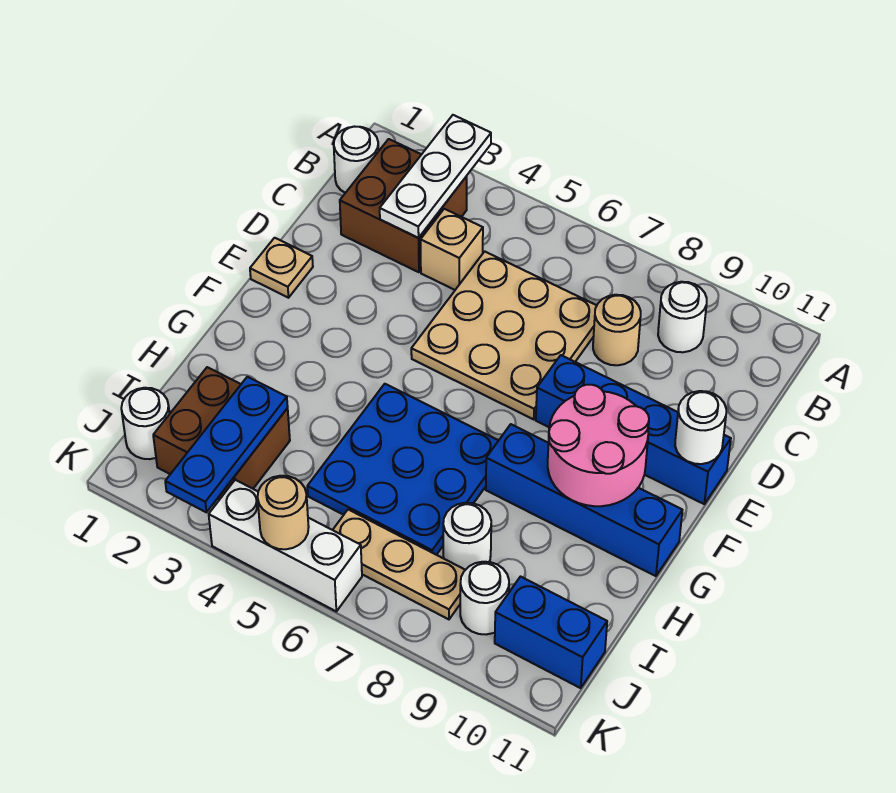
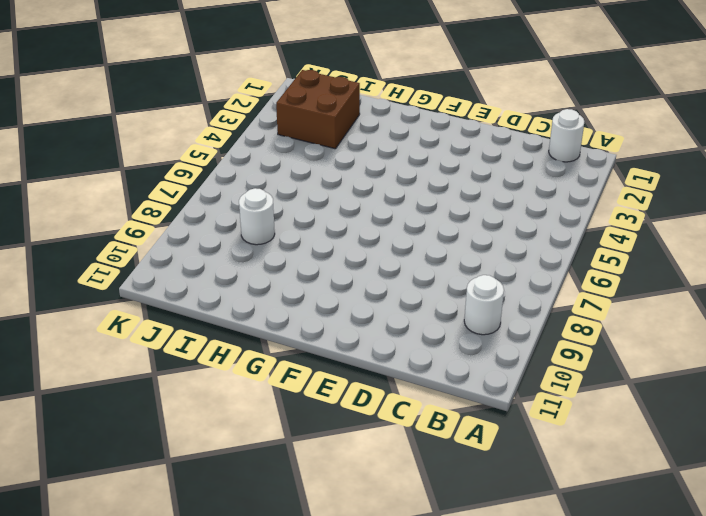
none -> brown brick B2:C3 level 1
none -> tan brick C4 level 1
none -> tan plate C5:E7 level 1

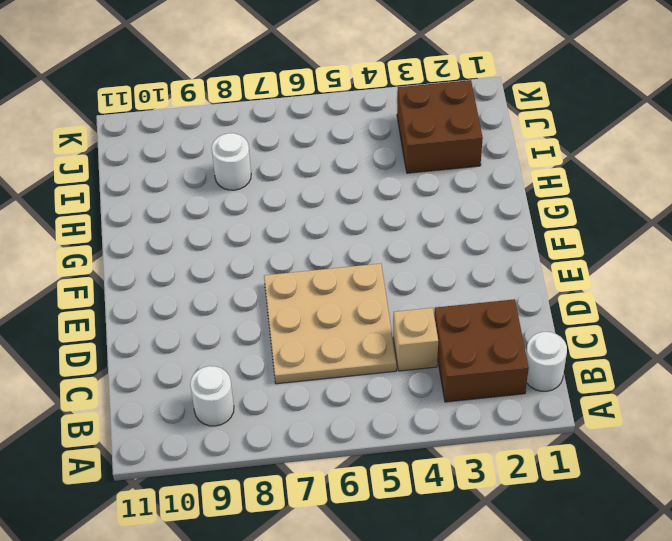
none -> tan round brick C8 level 1
none -> tan plate E1 level 1
none -> blue brick E8:E11 level 1

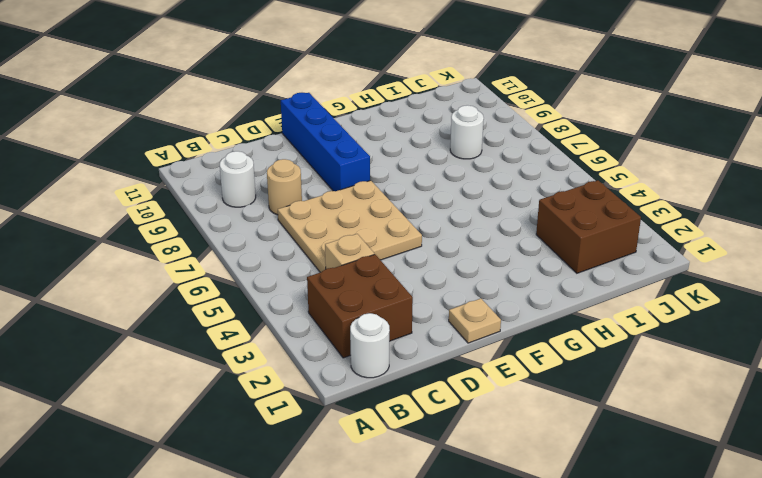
none -> blue plate G5:I7 level 1
none -> blue brick G8:G11 level 1
none -> white round brick J1 level 1

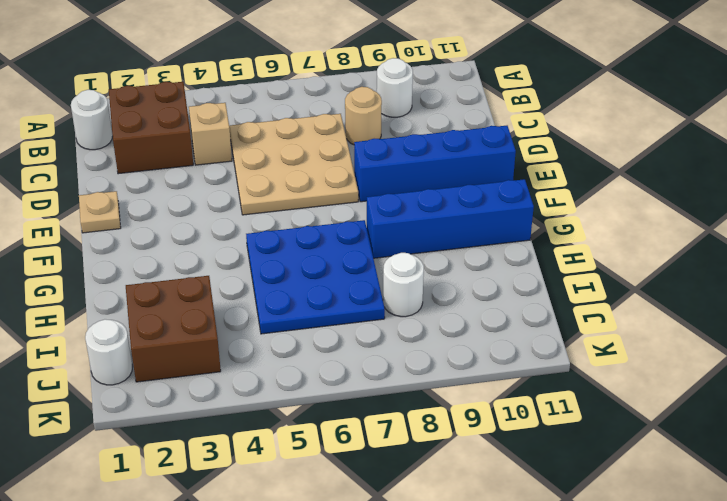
none -> tan plate J6:J8 level 1
none -> white round brick J9 level 1
none -> blue brick J10:J11 level 1

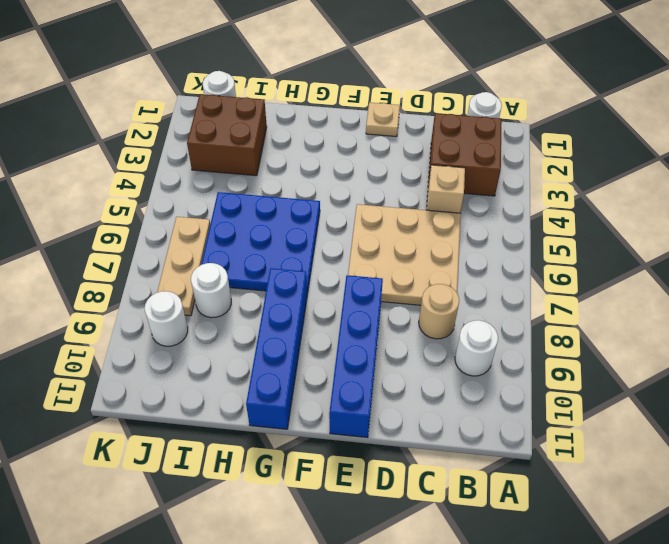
none -> blue brick J10:J11 level 1
none -> white brick K4:K6 level 1
none -> white plate A3:C3 level 2

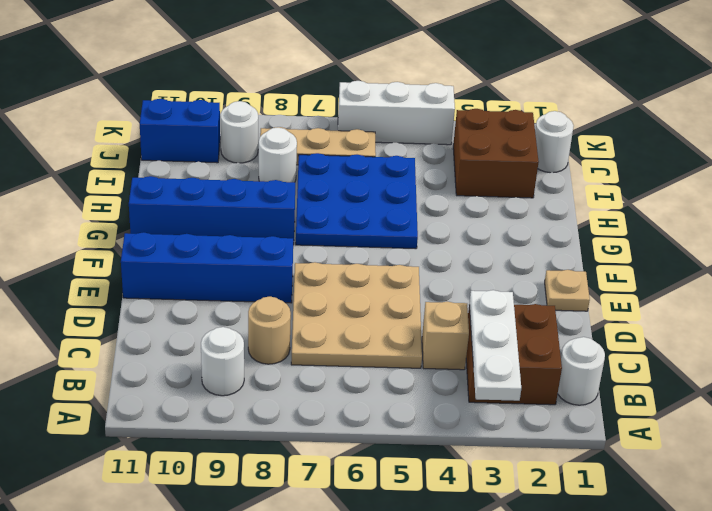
none -> white round brick E11 level 2
none -> pink round brick F9:G10 level 2
none -> blue plate I3:K3 level 2

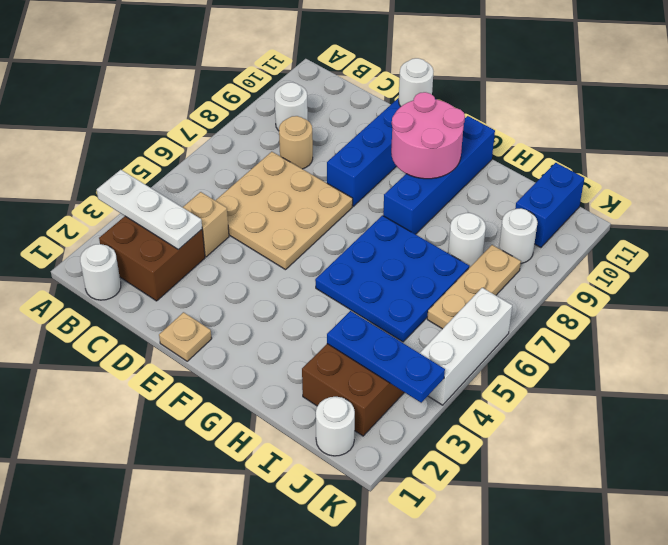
none -> tan round brick K5 level 2

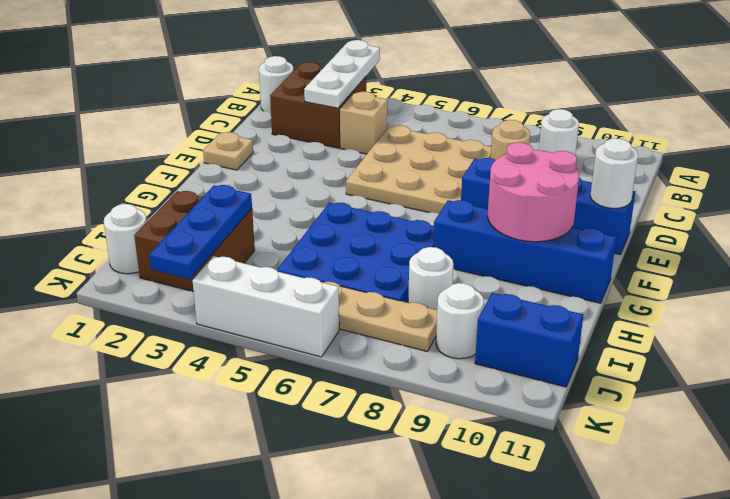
none -> tan round brick K5 level 2

